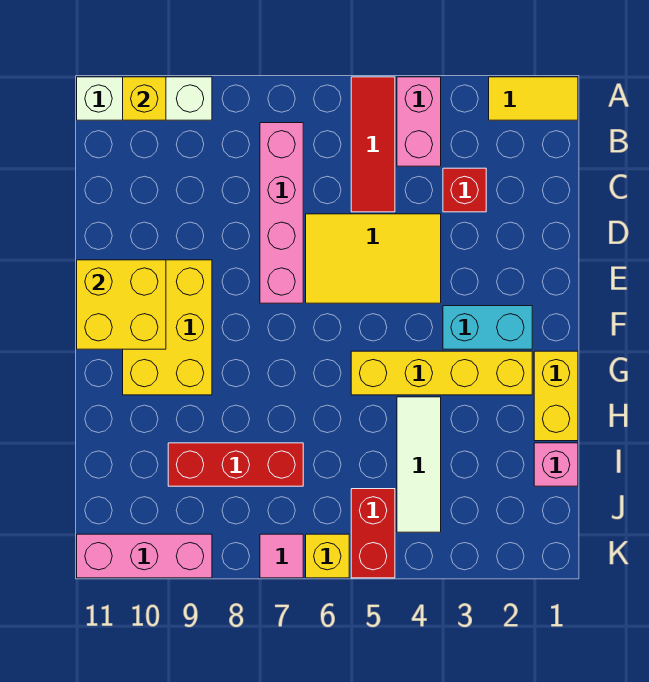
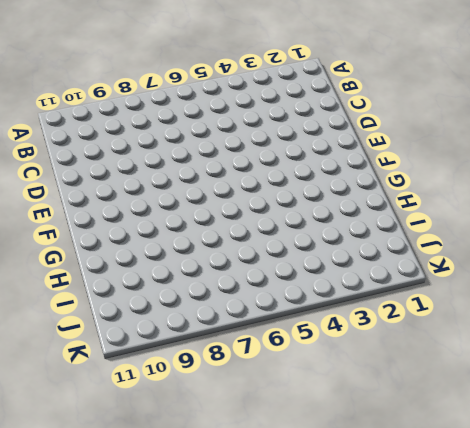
none -> yellow tile A1:A2 level 1
none -> pink brick A4:B4 level 1
none -> red tile A5:C5 level 1

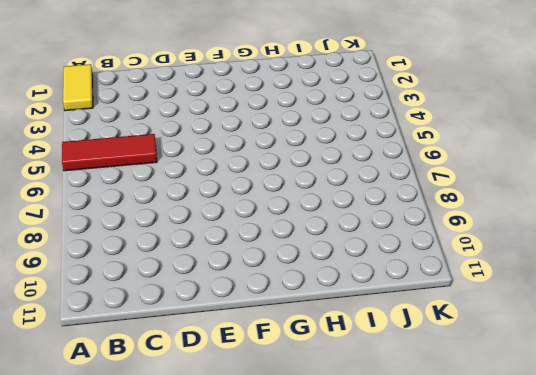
none -> pink brick A4:B4 level 1
none -> white brick A9:A11 level 1
none -> pink brick B7:E7 level 1

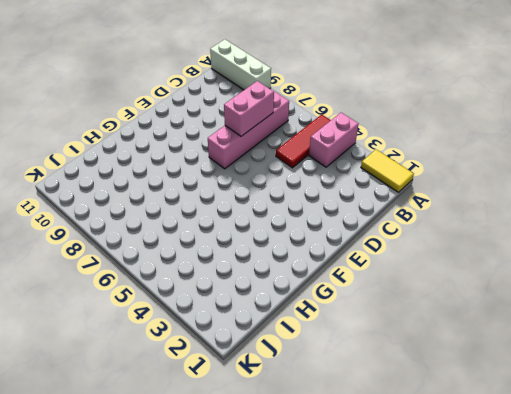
pink brick C7:D7 level 2 -> none
none -> red brick C3 level 1
none -> yellow tile D4:E6 level 1
none -> yellow brick E9:G10 level 1

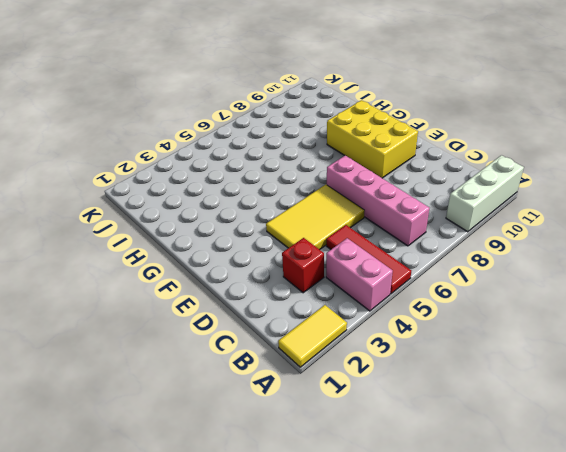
none -> cyan brick F2:F3 level 1
none -> yellow brick G1:H1 level 1
none -> yellow brick G2:G5 level 1

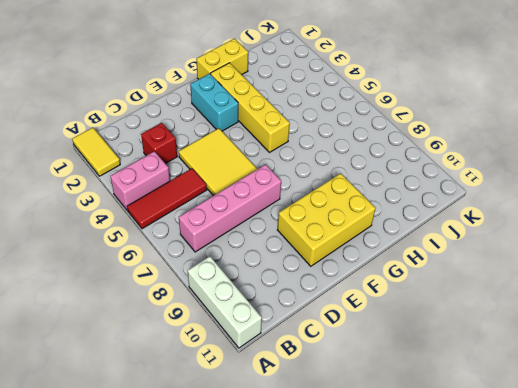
none -> white tile H4:J4 level 1
none -> pink brick I1 level 1
none -> red brick I7:I9 level 1

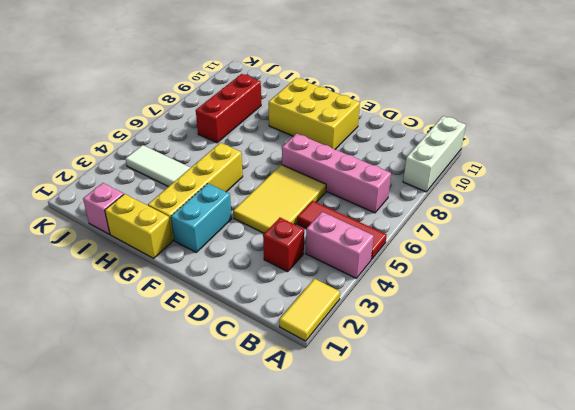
none -> red brick J5:K5 level 1
none -> yellow brick K6 level 1
none -> pink tile K7 level 1

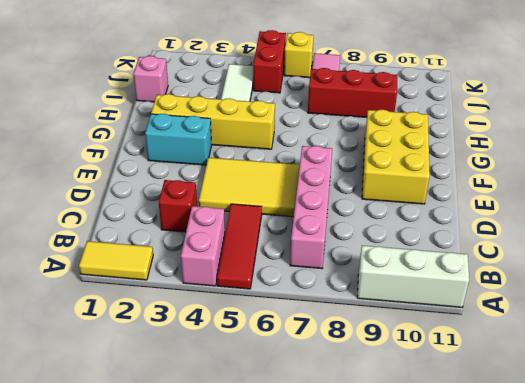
none -> yellow brick G1:H1 level 1
none -> pink brick K9:K11 level 1
none -> yellow brick A10 level 2

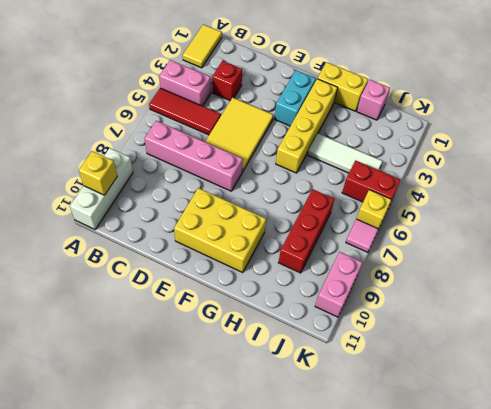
pink brick K9:K10 level 1 -> pink brick K9:K11 level 1
none -> yellow brick E10:F11 level 2

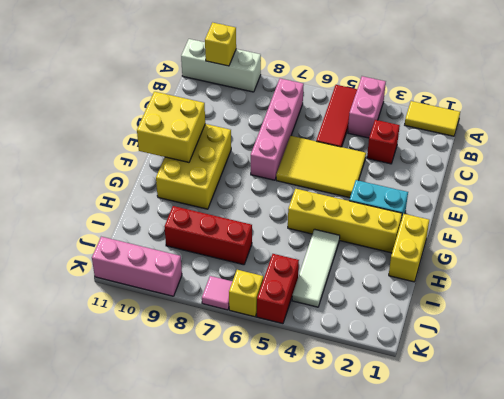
none -> pink brick I1 level 1

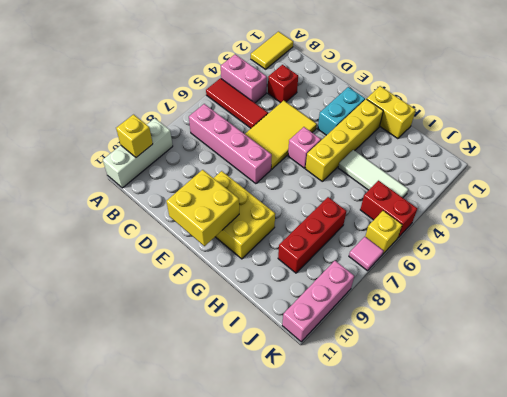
pink brick F5 level 1 -> pink brick I1 level 1

